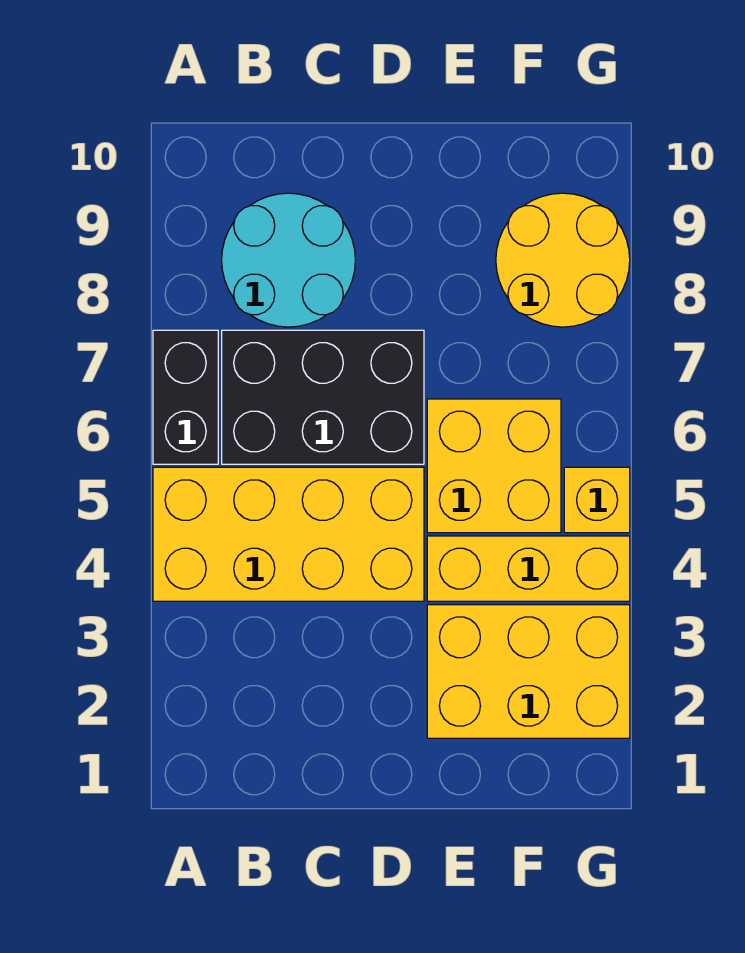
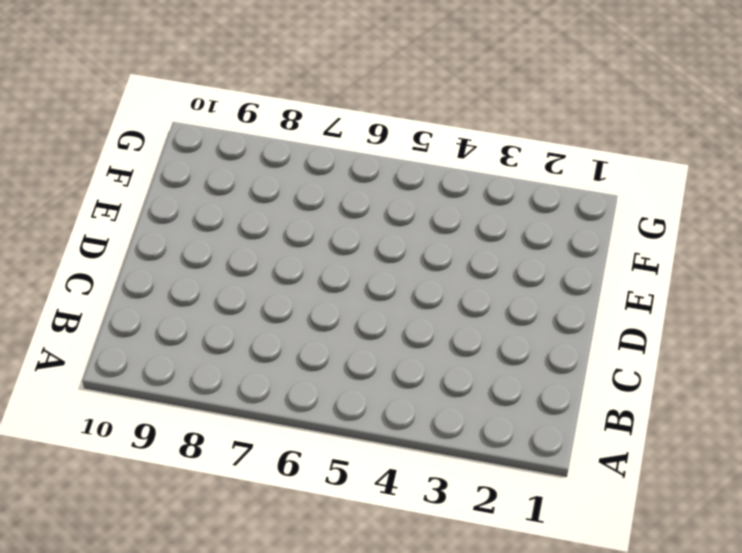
none -> yellow brick A4:D5 level 1
none -> black brick A6:A7 level 1

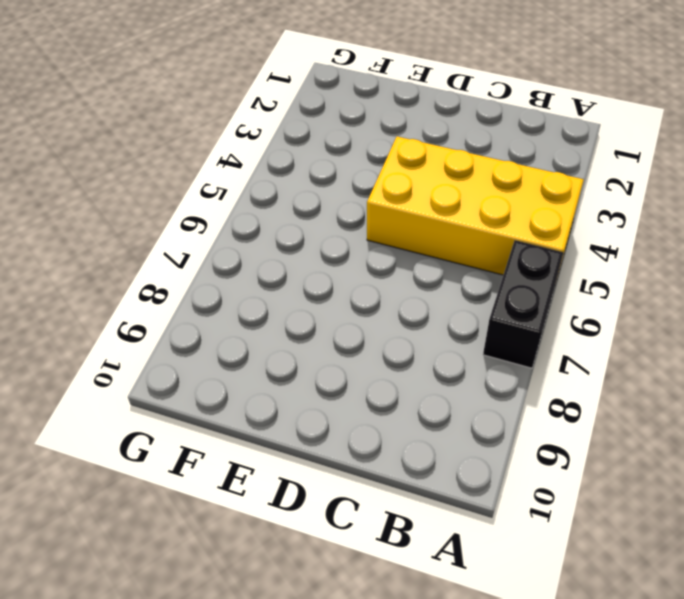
none -> black brick B6:D7 level 1
none -> cyan round brick B8:C9 level 1

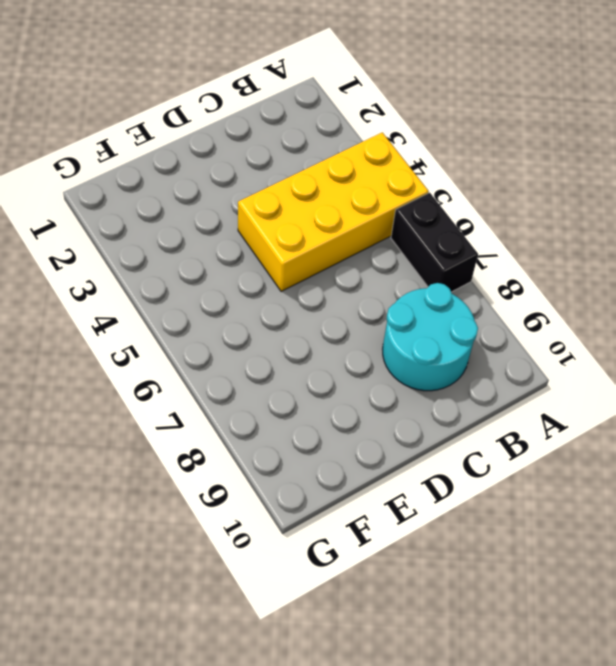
none -> black brick B6:D7 level 1
none -> yellow brick E2:G3 level 1

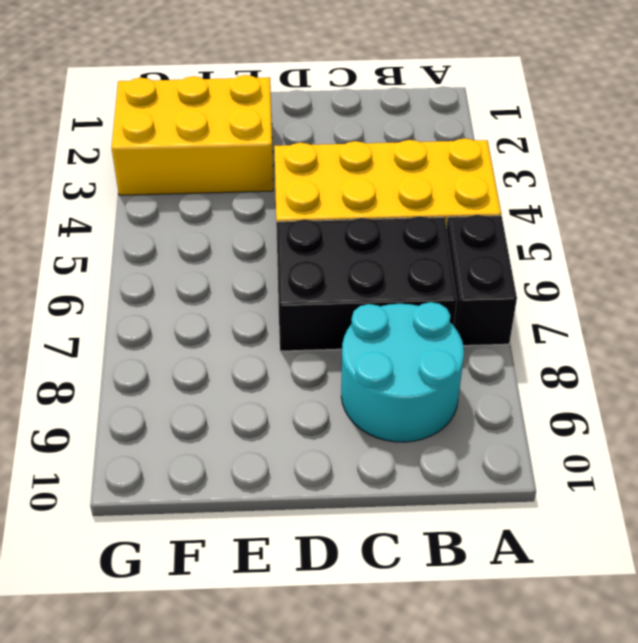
none -> yellow brick E4:G4 level 1
none -> yellow brick E5:F6 level 1

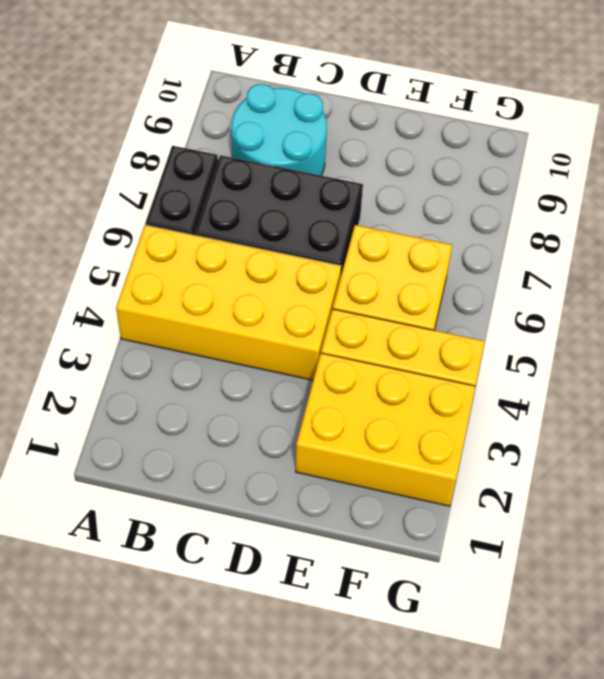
none -> yellow round brick F8:G9 level 1
none -> yellow brick G5 level 1

